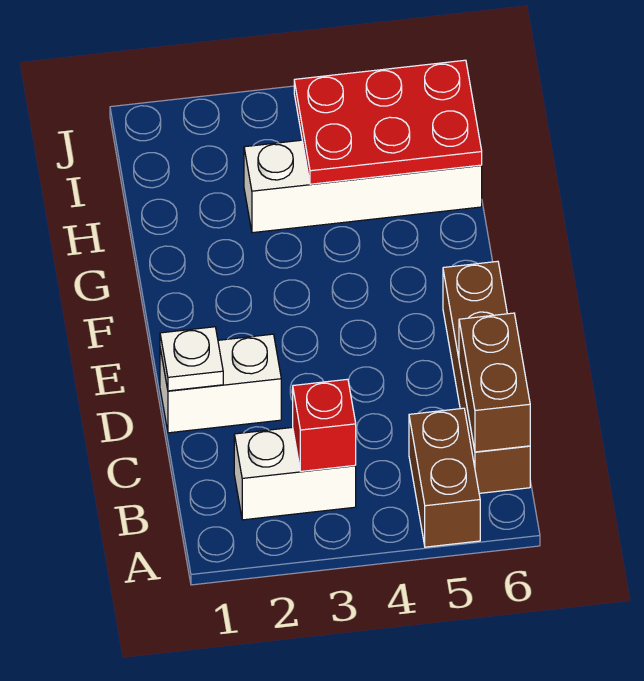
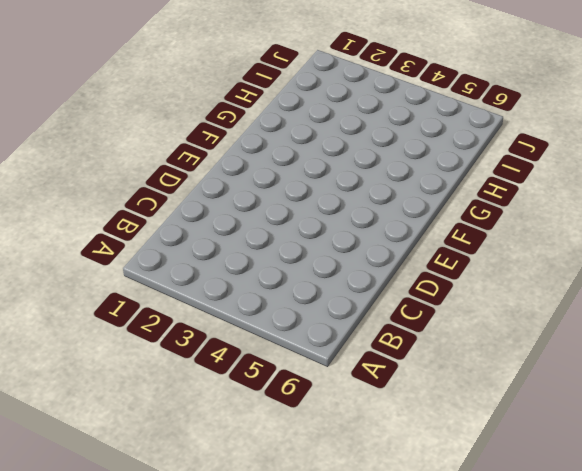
none -> brown brick A5:B5 level 1
none -> white brick B2:B3 level 1

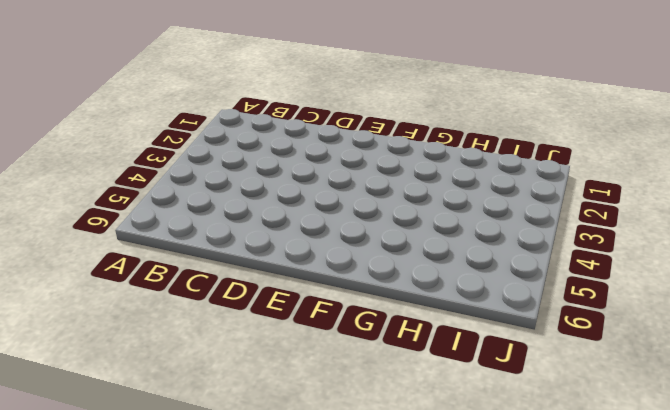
none -> brown brick A5:B5 level 1
none -> white brick B2:B3 level 1

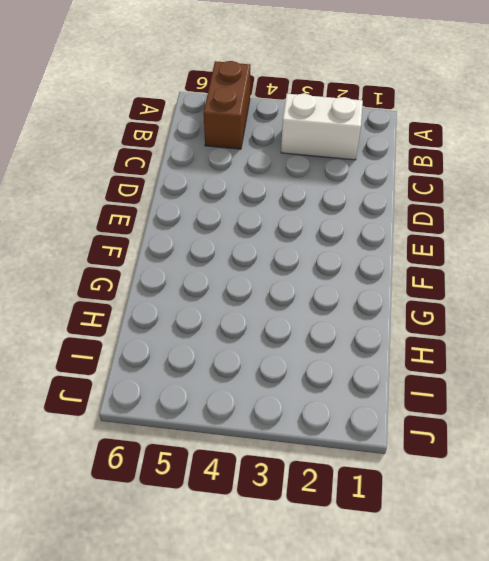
none -> brown brick B6:E6 level 1
none -> white brick D1:D2 level 1

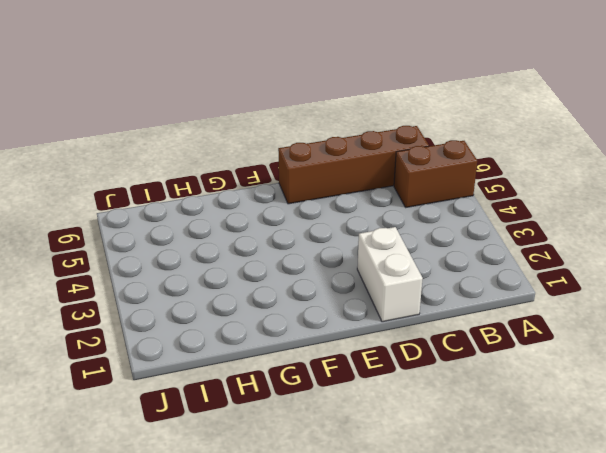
none -> white brick B2:B3 level 1
none -> white brick H3:H6 level 1

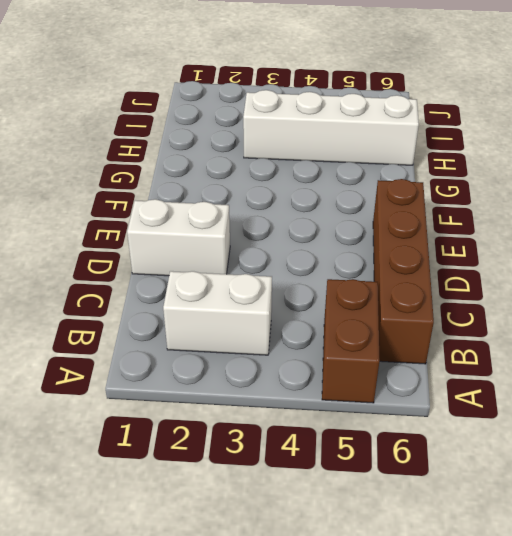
none -> red brick B3 level 2
none -> brown brick B6:C6 level 2

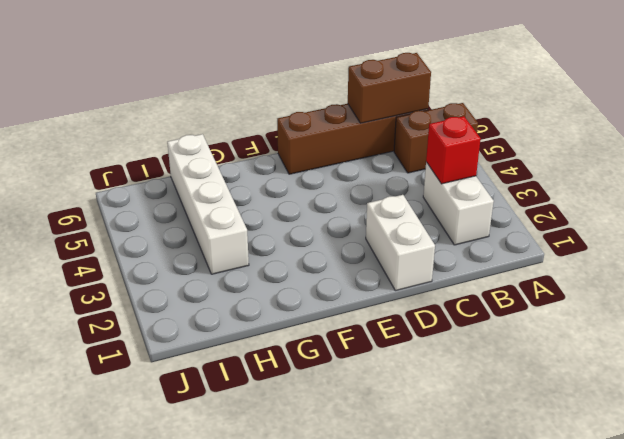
none -> white plate D1 level 2
none -> red plate H4:I6 level 2

